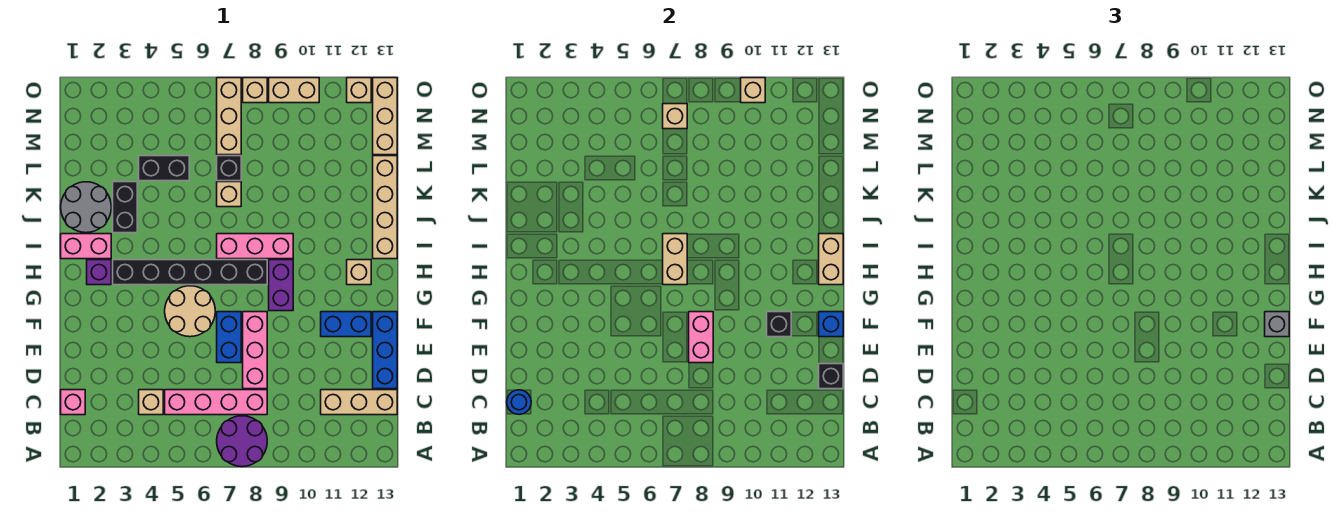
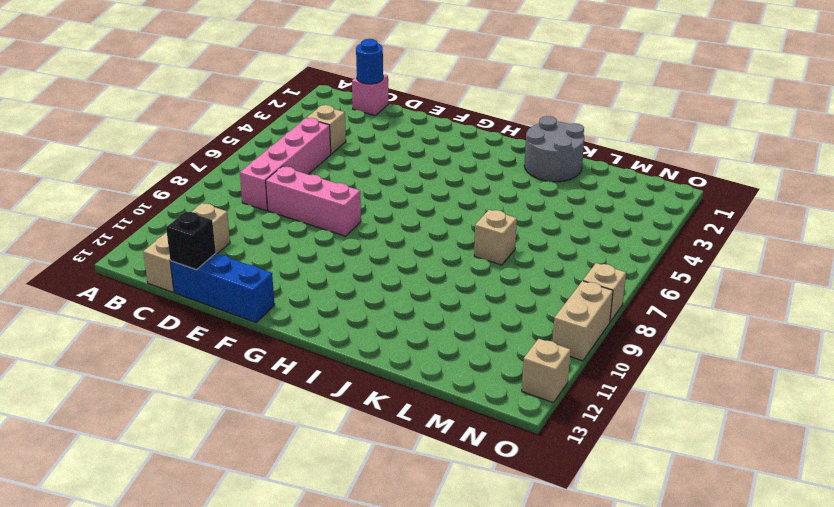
none -> purple round brick A7:B8 level 1
none -> blue brick E7:F7 level 1
none -> tan round brick F5:G6 level 1
none -> blue brick F11:F12 level 1

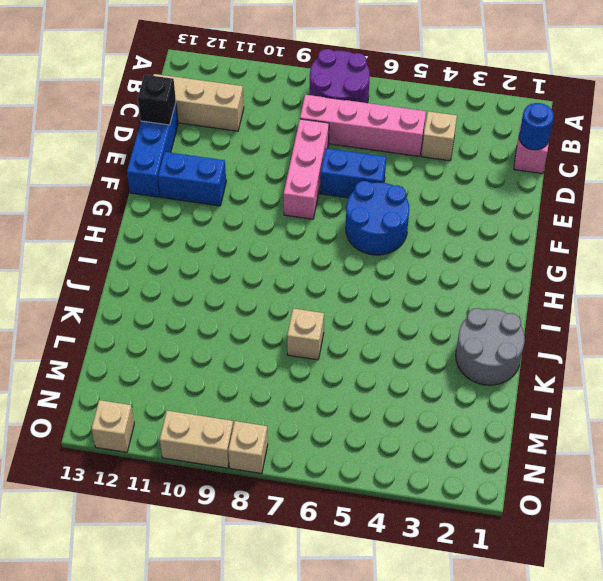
blue brick E6:E7 level 1 -> blue brick E7:F7 level 1
blue round brick F5:G6 level 1 -> tan round brick F5:G6 level 1
none -> purple brick G9:H9 level 1
none -> purple brick H2 level 1
none -> black brick H3:H8 level 1
none -> tan brick H12 level 1

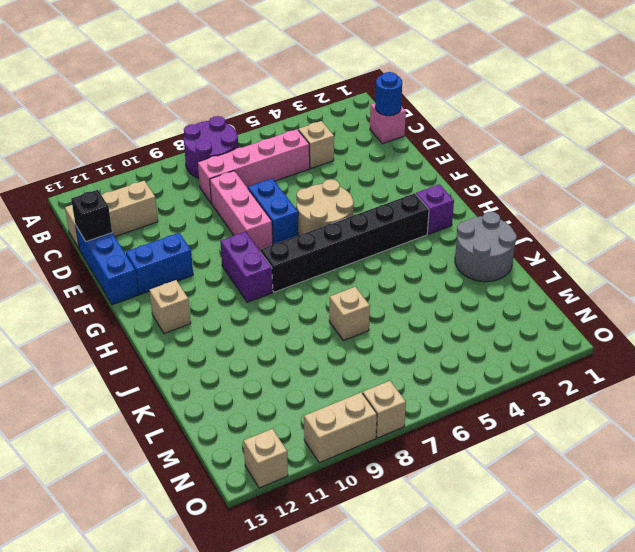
none -> pink brick I1:I2 level 1
none -> pink brick I7:I9 level 1
none -> tan brick I13:L13 level 1
none -> black brick J3:K3 level 1

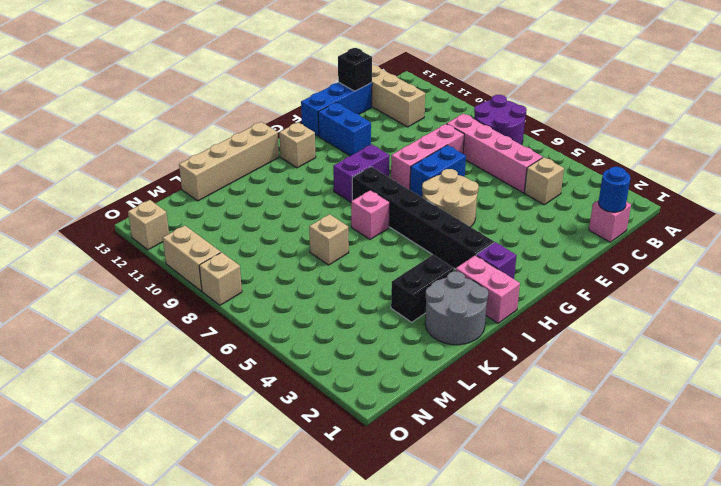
pink brick I7 level 1 -> pink brick I7:I9 level 1
none -> black brick L4:L5 level 1
none -> black brick L7 level 1
none -> tan brick M7:O7 level 1
none -> tan brick M13:O13 level 1

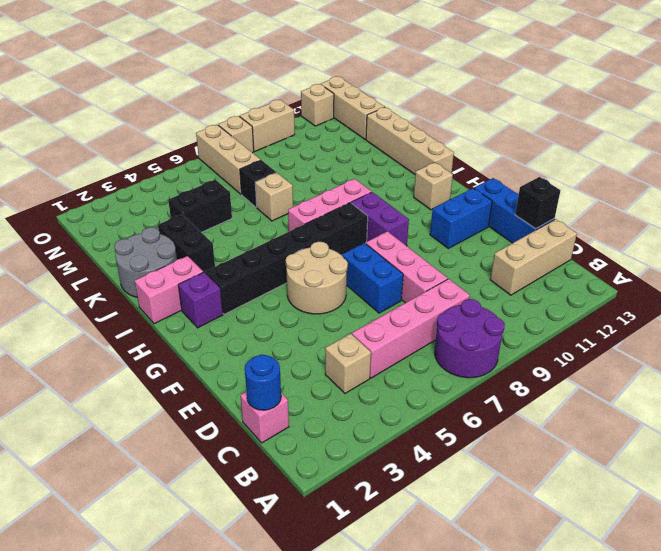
none -> pink brick E8:F8 level 2
none -> black brick F11 level 2
none -> blue brick F13 level 2
none -> tan brick H7:I7 level 2

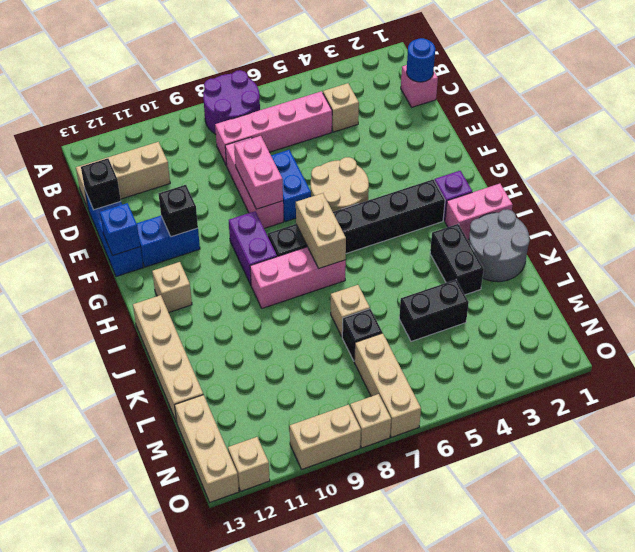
none -> tan brick H13:I13 level 2
none -> tan brick N7 level 2
none -> tan brick O10 level 2
none -> grey brick F13 level 3

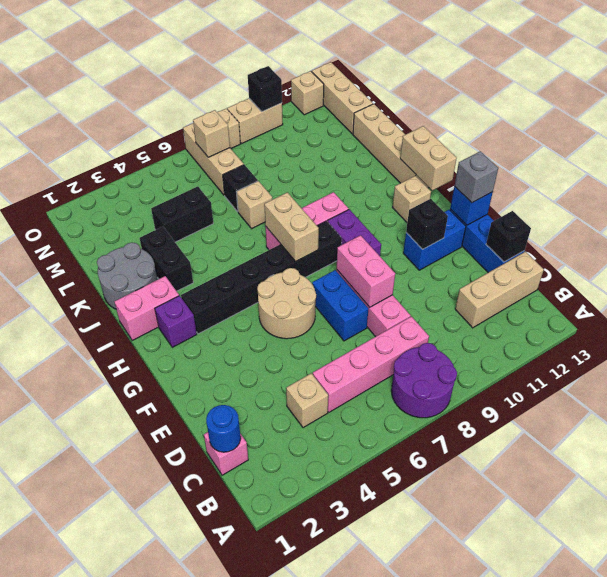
black brick O10 level 2 -> tan brick O10 level 2

